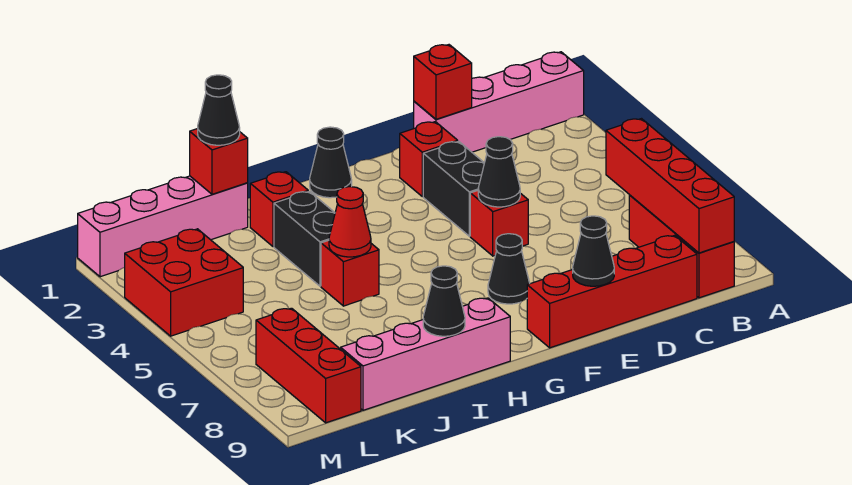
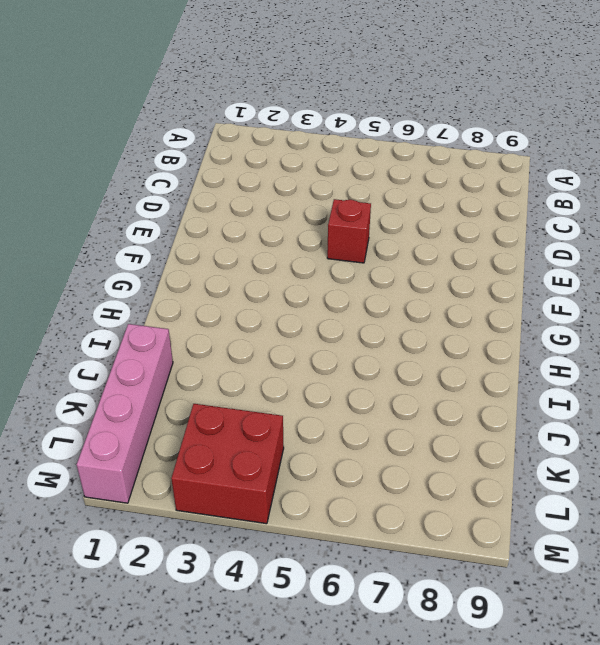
none -> pink brick A1:D1 level 1
none -> red brick B7:B9 level 1
none -> red brick C9:F9 level 1

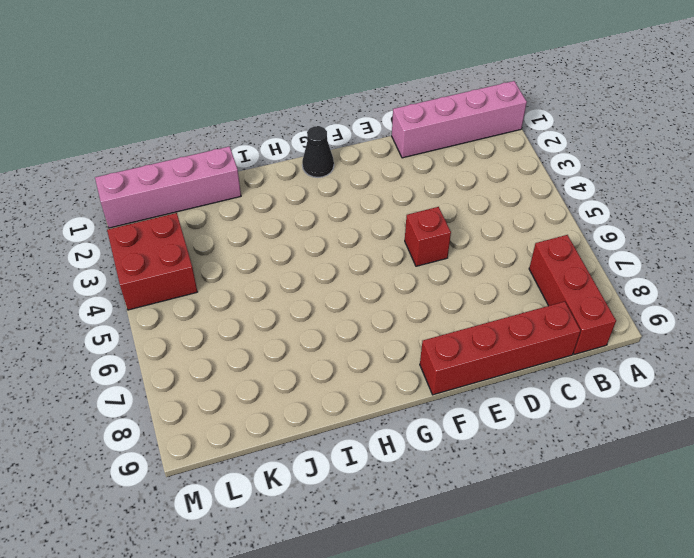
none -> red brick E2 level 1
none -> black brick E3:E4 level 1
none -> black cone F7 level 1

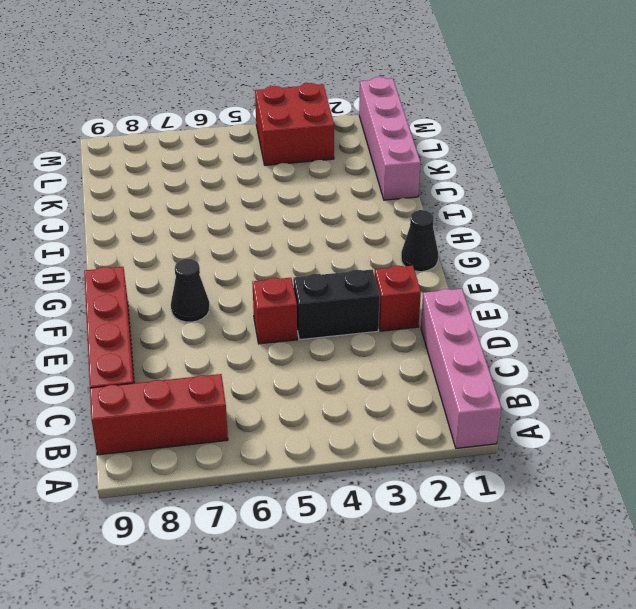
none -> pink brick H9:K9 level 1
none -> red brick I2 level 1
none -> black brick I3:I4 level 1

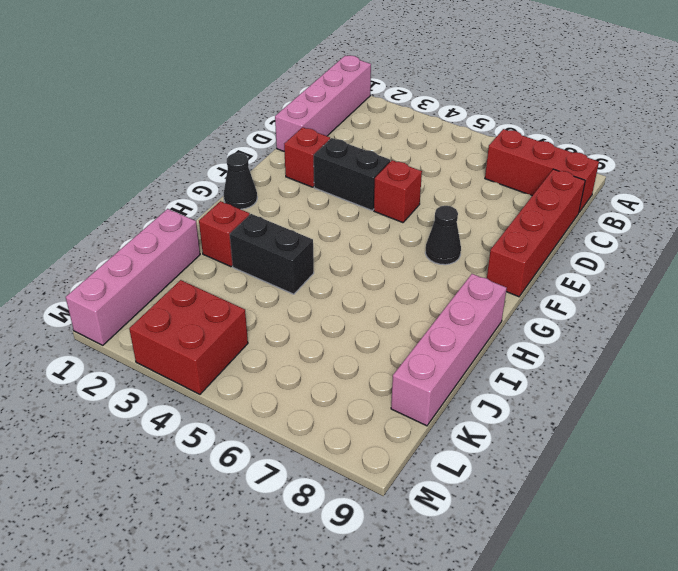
none -> red brick I5 level 1
none -> red brick L7:L9 level 1
none -> red brick B6:B9 level 2

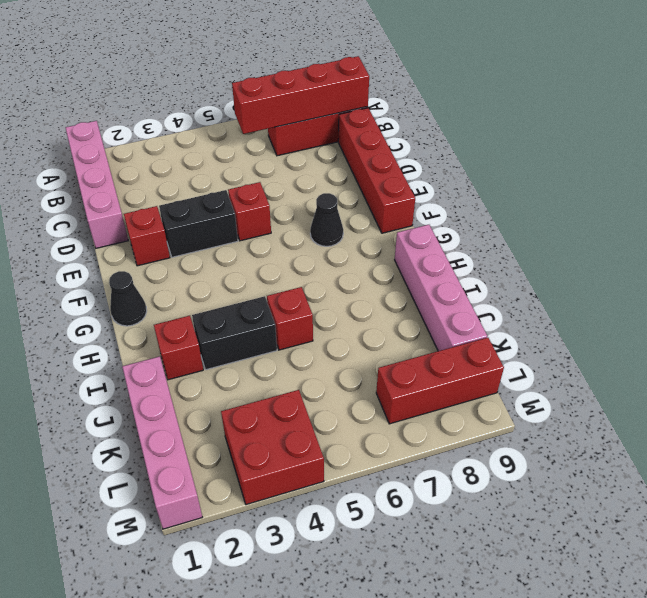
none -> red brick D1 level 2
none -> black cone E5 level 2
none -> black cone E9 level 2

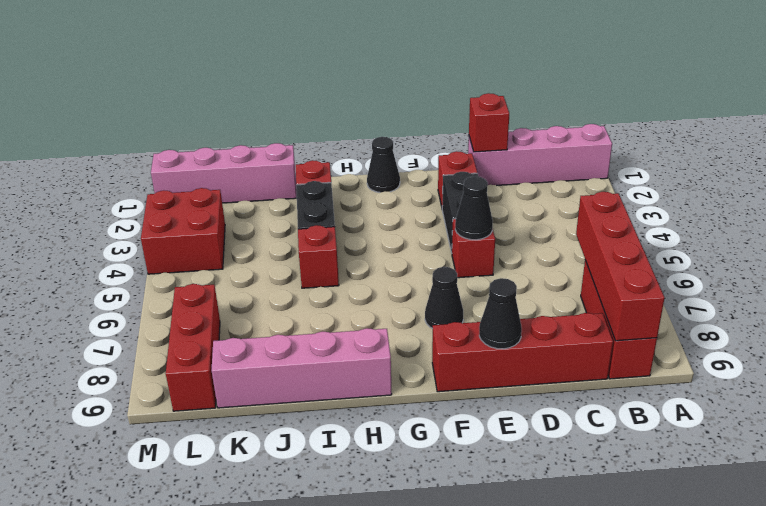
none -> red cone I5 level 2
none -> black cone I9 level 2
none -> red brick J1 level 2

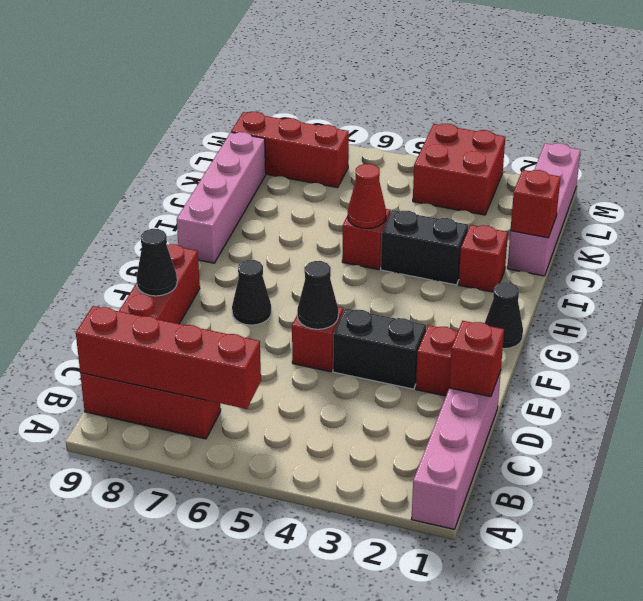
none -> black cone I9 level 2
none -> black cone J1 level 3

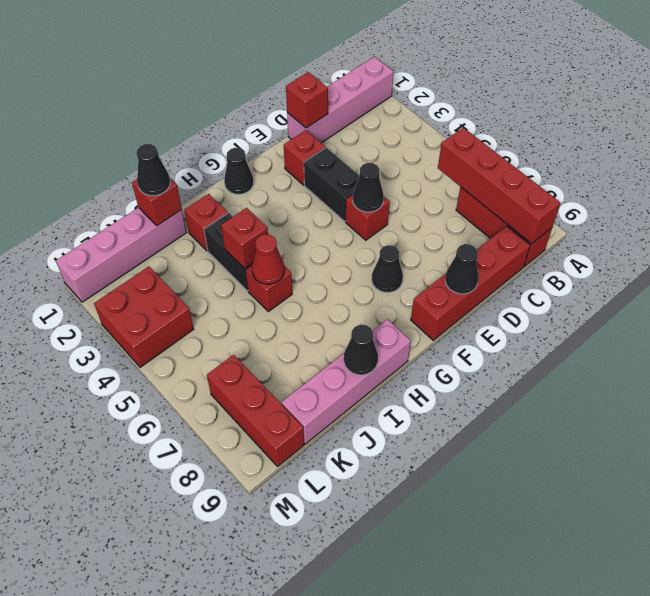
red brick I4 level 2 -> none

